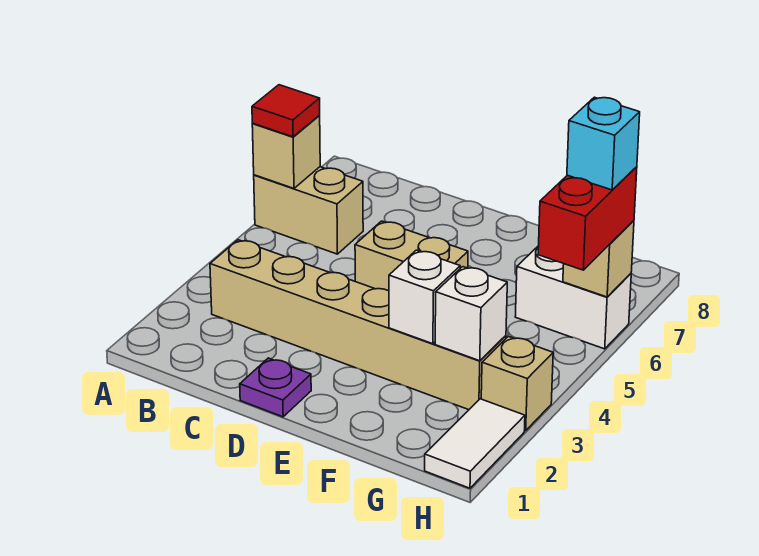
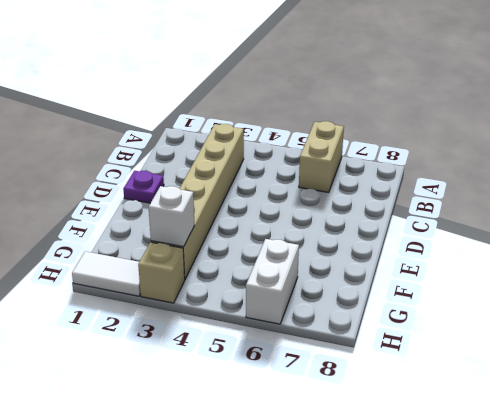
none -> tan brick D5:E5 level 1
none -> tan brick A6 level 2
none -> white brick F3 level 2

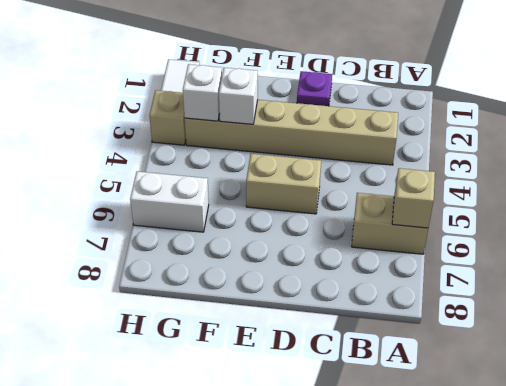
none -> tan brick H6 level 2
none -> red tile A6 level 3
none -> red brick H5:H6 level 3

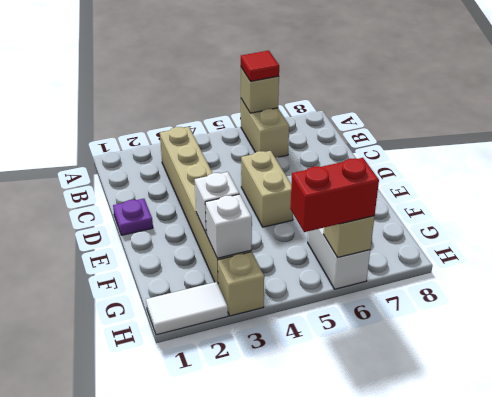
none -> cyan brick H6 level 4

